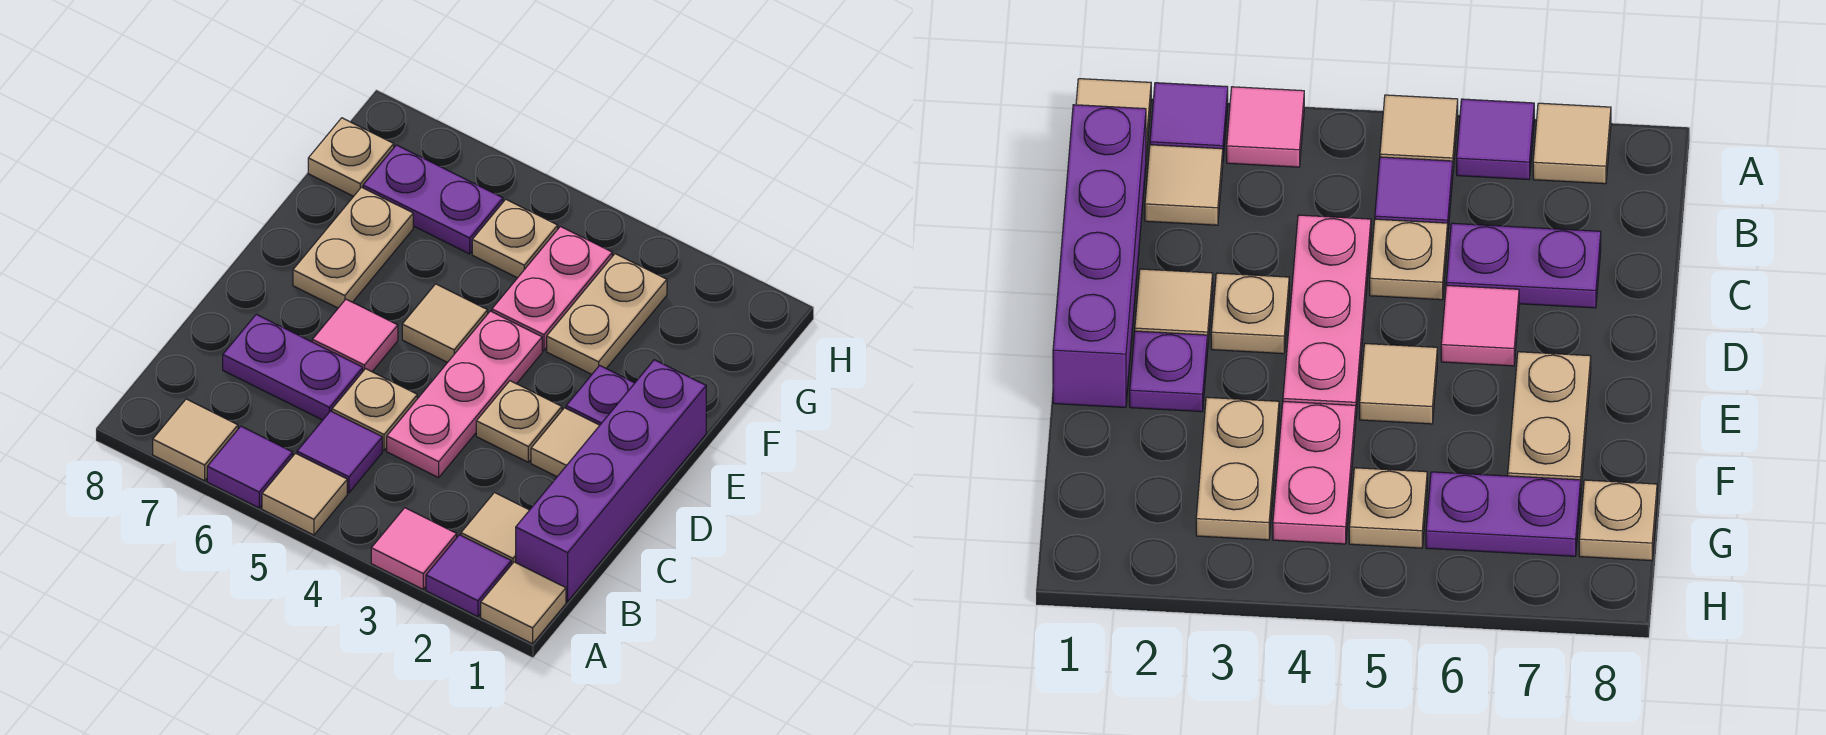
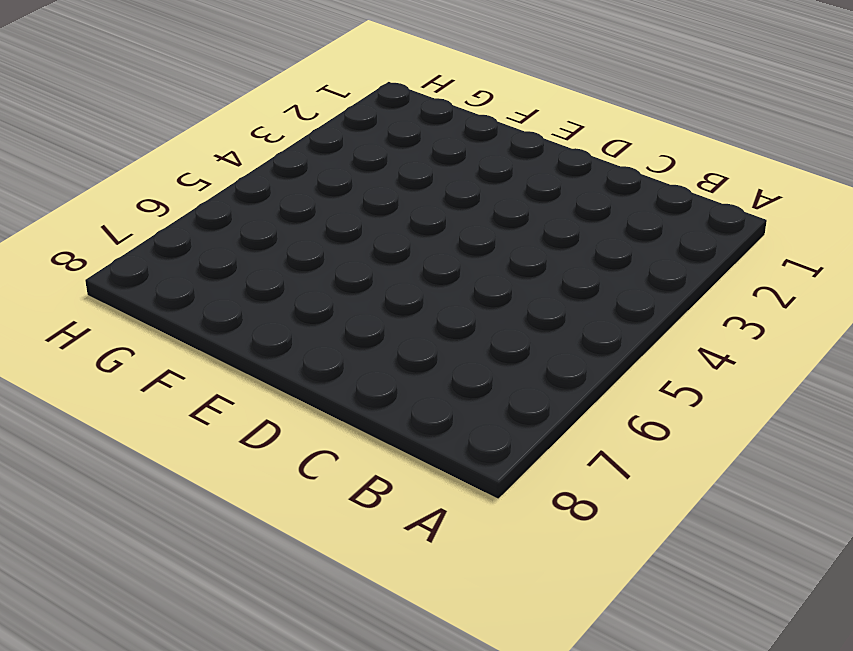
none -> tan tile A1 level 1
none -> purple tile A2 level 1
none -> pink tile A3 level 1

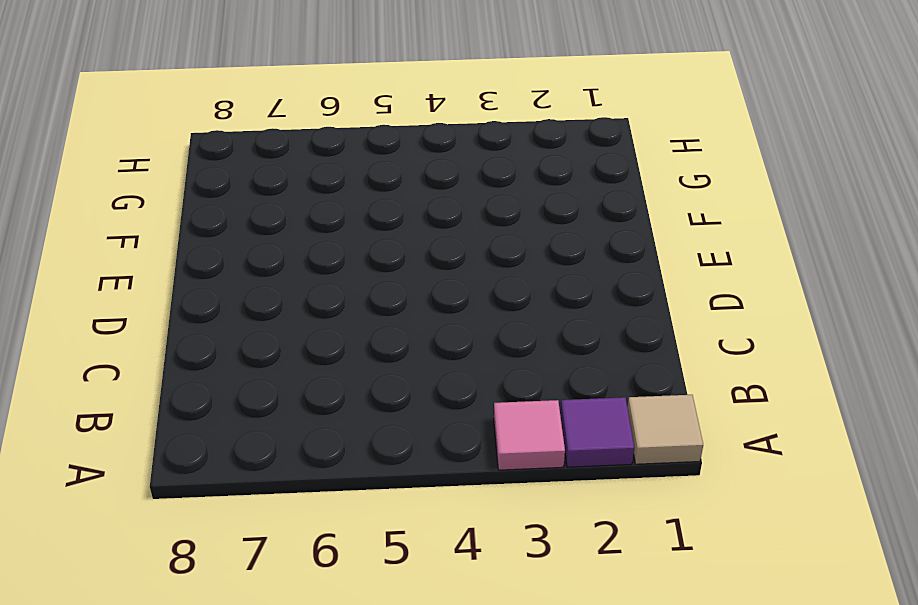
none -> tan tile A5 level 1
none -> purple tile A6 level 1
none -> tan tile A7 level 1

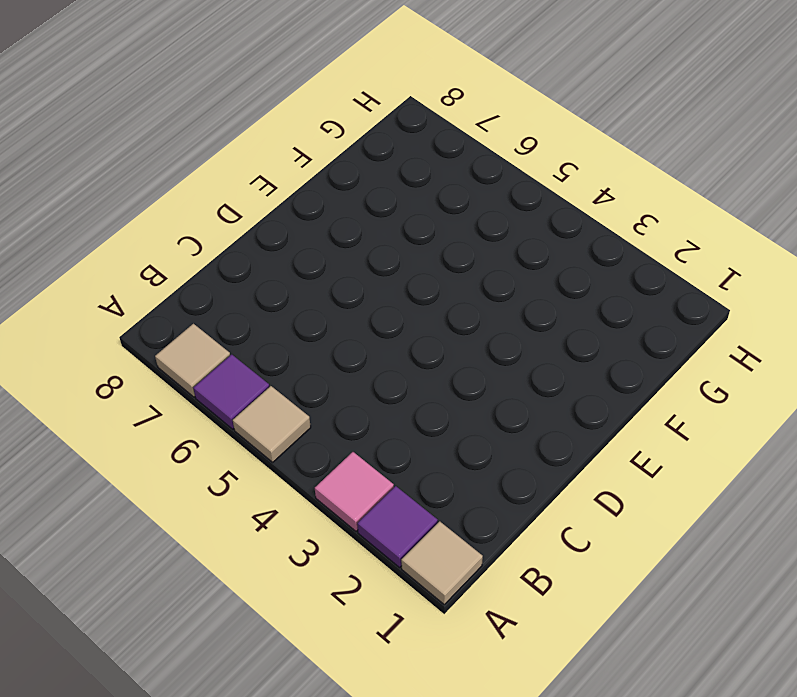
none -> purple brick B1:E1 level 1
none -> tan tile B2 level 1
none -> purple tile B5 level 1

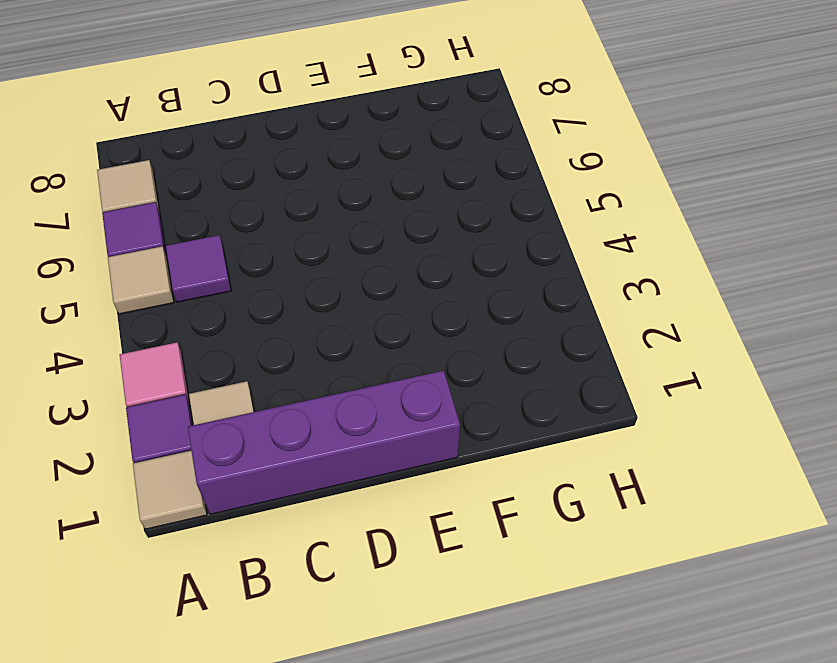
none -> pink plate C4:E4 level 1
none -> tan plate C5 level 1
none -> purple plate C6:C7 level 1

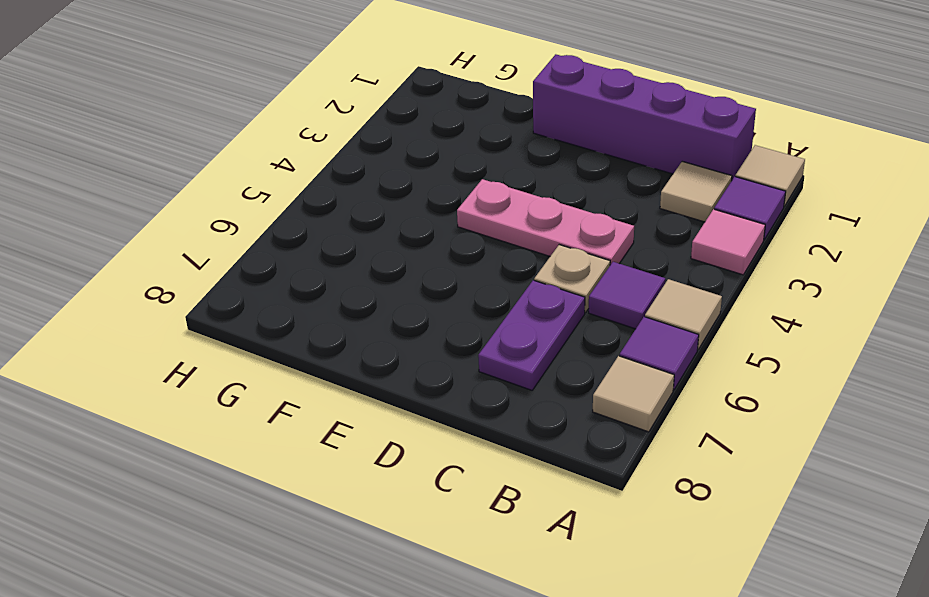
none -> tan tile D2 level 1
none -> tan plate D3 level 1
none -> pink tile D6 level 1

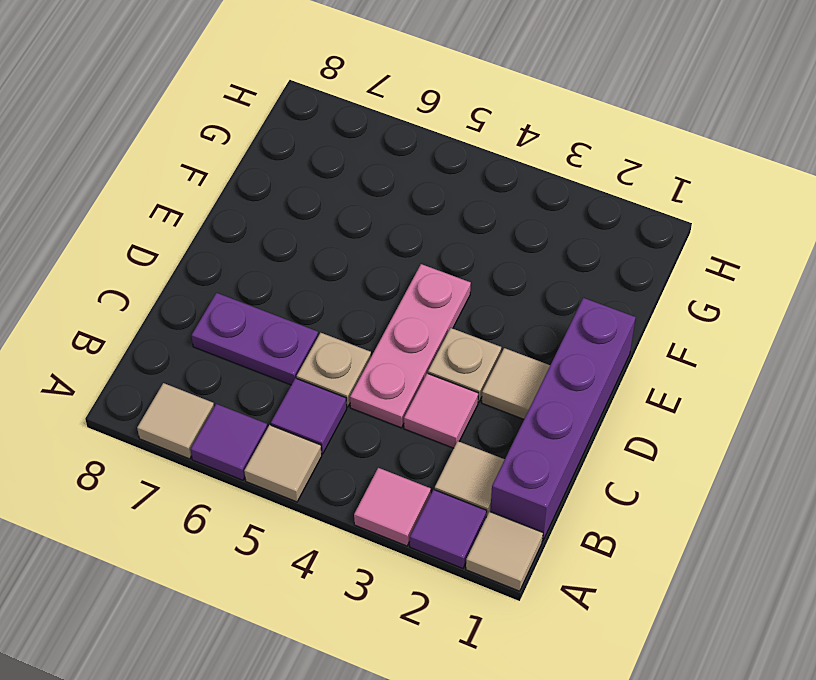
pink tile C3 level 1 -> pink tile D6 level 1
none -> purple plate E2 level 1
none -> tan tile E5 level 1
none -> tan plate E7:F7 level 1

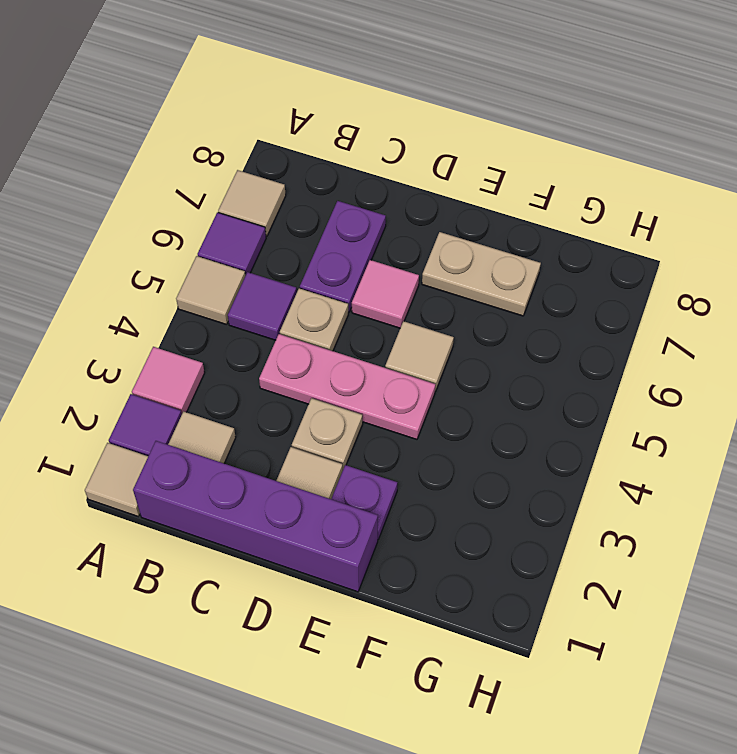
none -> tan plate F3:G3 level 1
none -> pink plate F4:G4 level 1
none -> tan plate G5 level 1

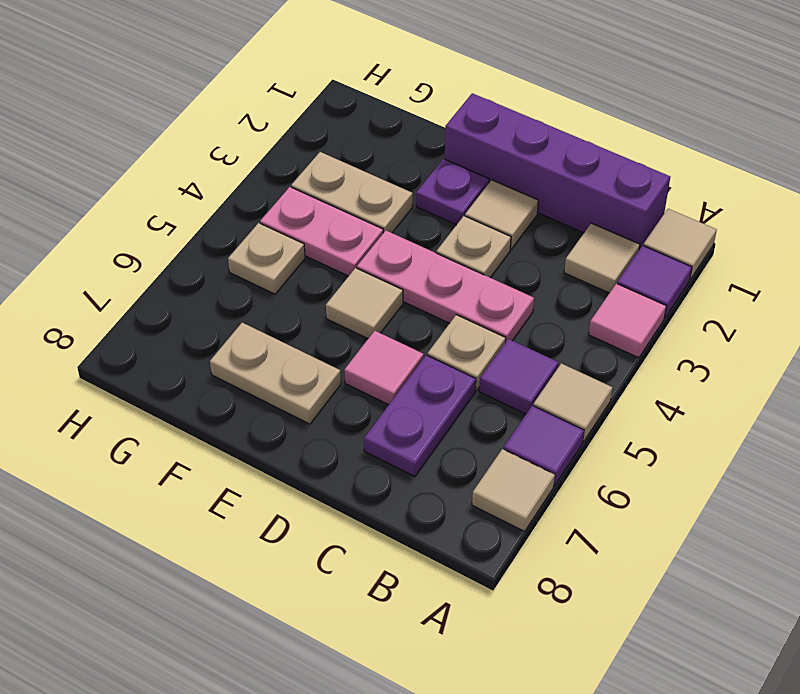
none -> purple plate G6:G7 level 1
none -> tan plate G8 level 1

